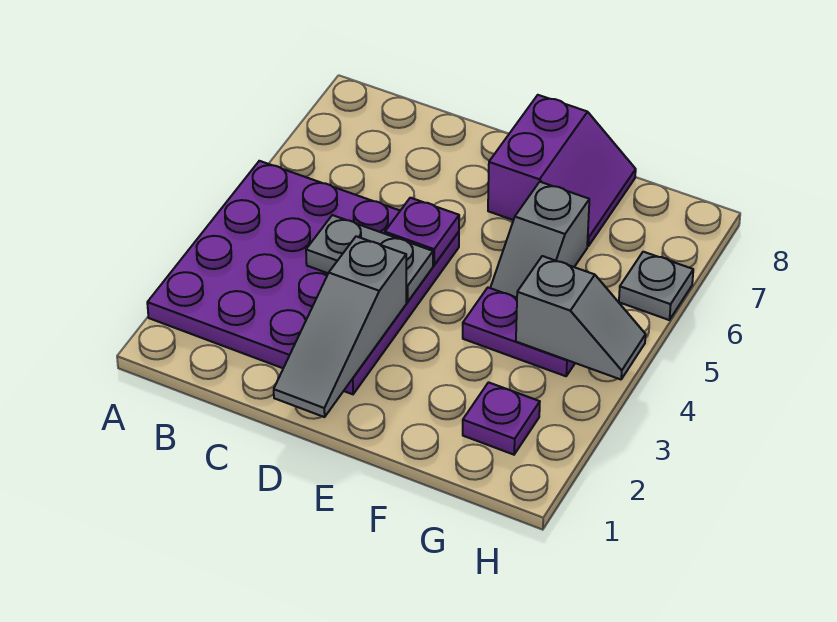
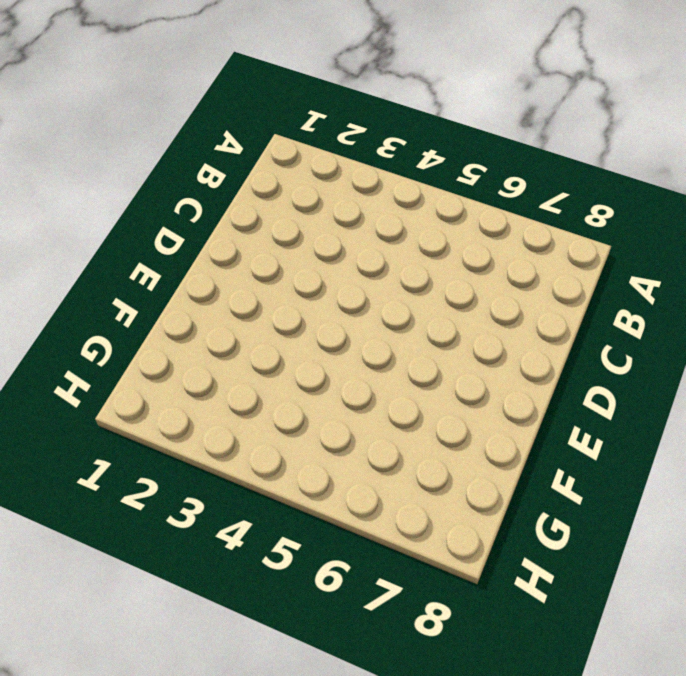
none -> purple plate A2:D5 level 1
none -> purple slope E7:F8 level 1 top E

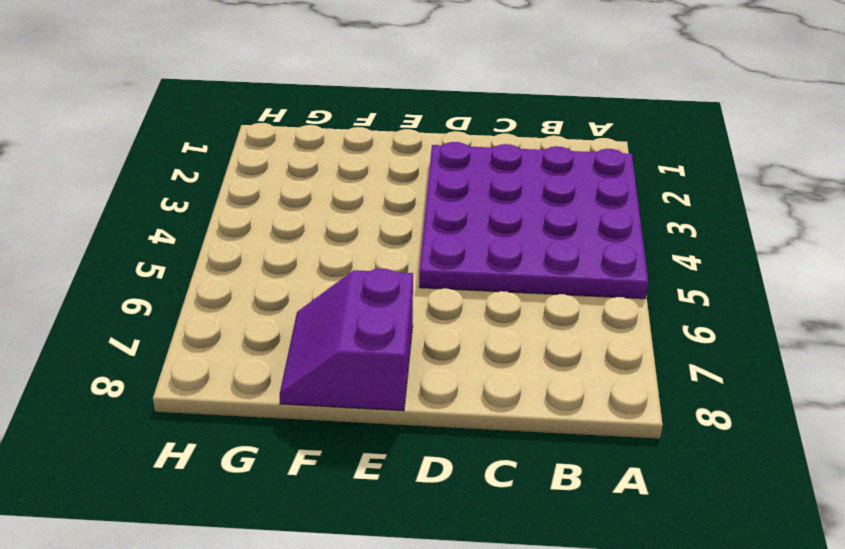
none -> purple plate F4:G4 level 1
none -> grey slope F5:F6 level 1 top 6

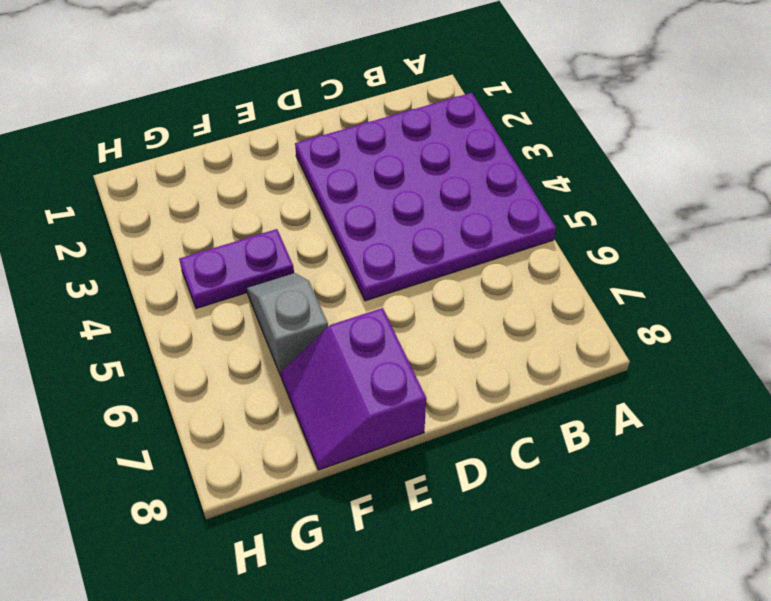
none -> purple plate G2 level 1
none -> grey plate H6 level 1

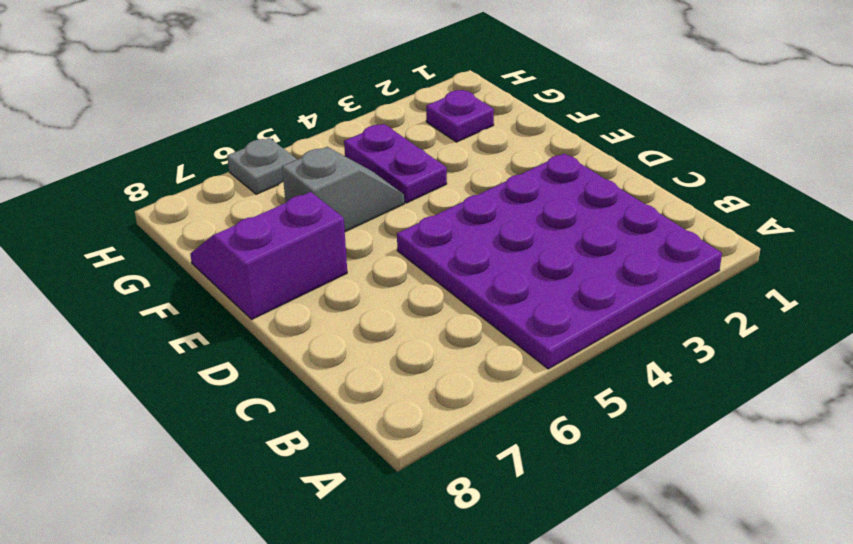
none -> grey plate C4:D4 level 2
none -> grey slope D1:D3 level 2 top 3

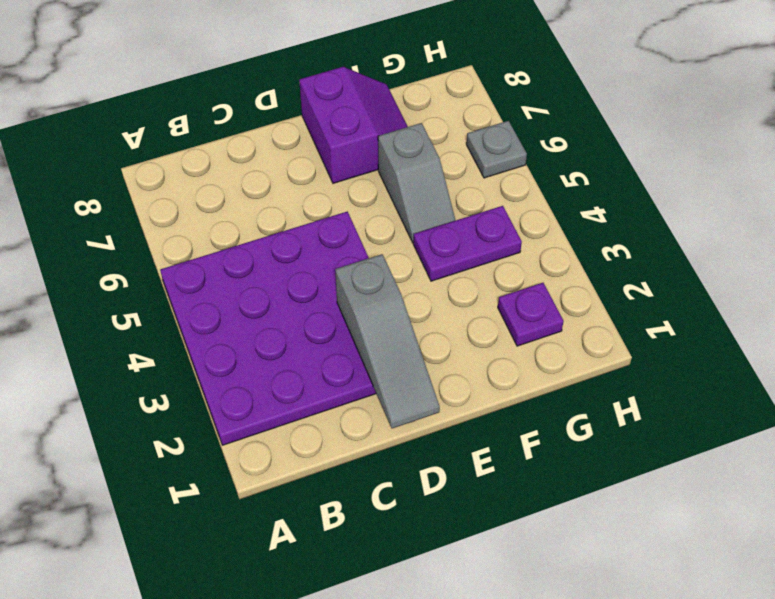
none -> grey plate C4:D4 level 2
none -> purple plate D5 level 2

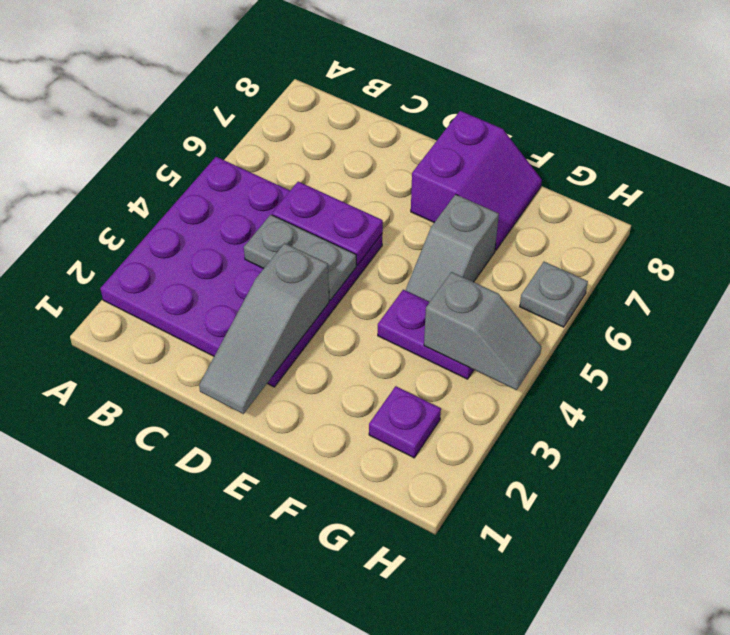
purple plate C5:D5 level 2 -> purple plate D5 level 2

